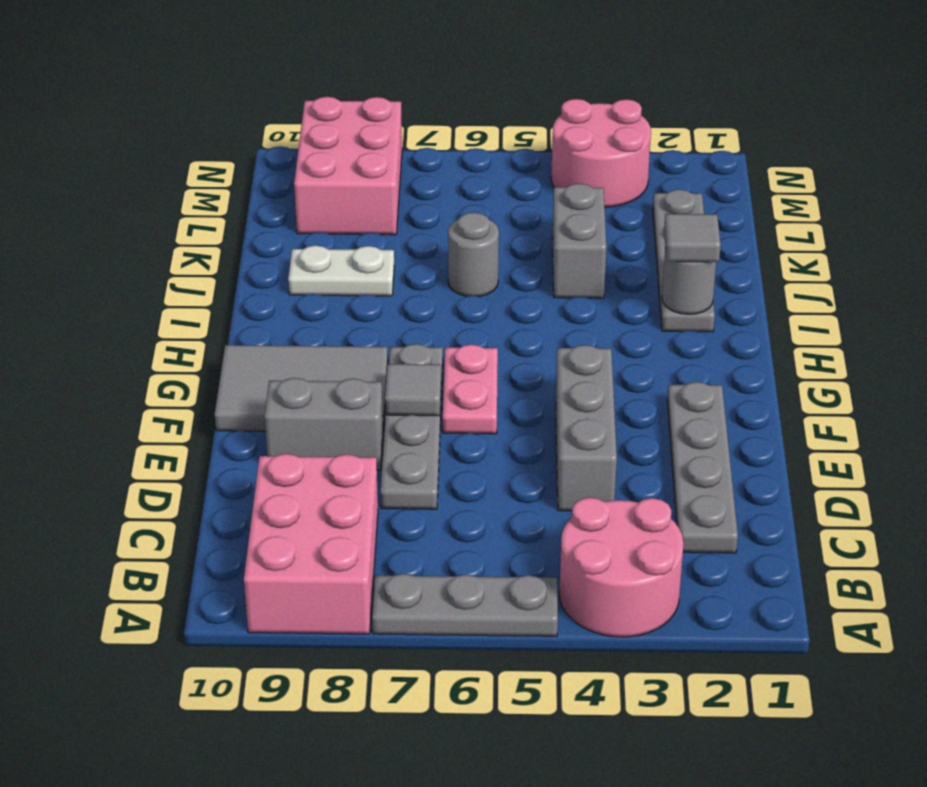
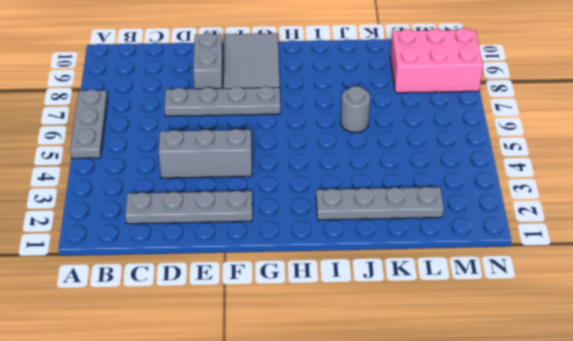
none -> pink round brick A3:B4 level 1
none -> pink brick A8:C9 level 1
none -> pink plate F6:G6 level 1

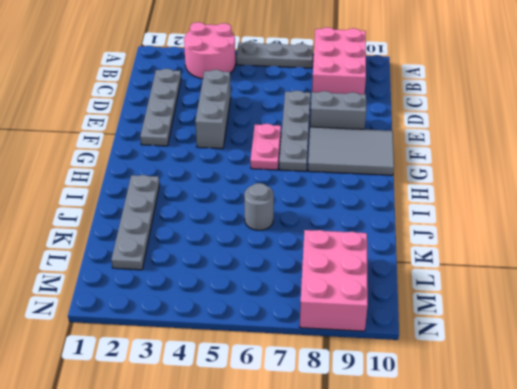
none -> grey brick J4:K4 level 1
none -> white plate J8:J9 level 1
none -> pink round brick M3:N4 level 1

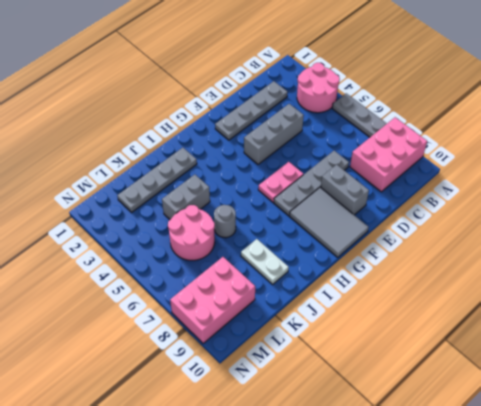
pink round brick K5:L6 level 1 -> pink round brick M3:N4 level 1
none -> grey tile F7 level 2
none -> grey round brick I2 level 2
none -> grey tile I2 level 3

